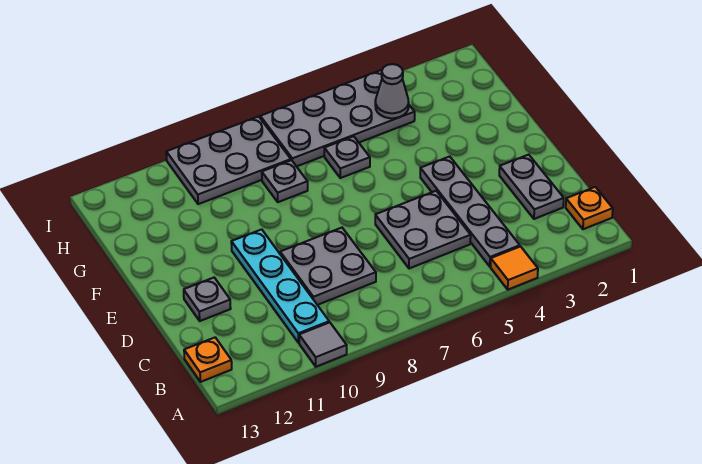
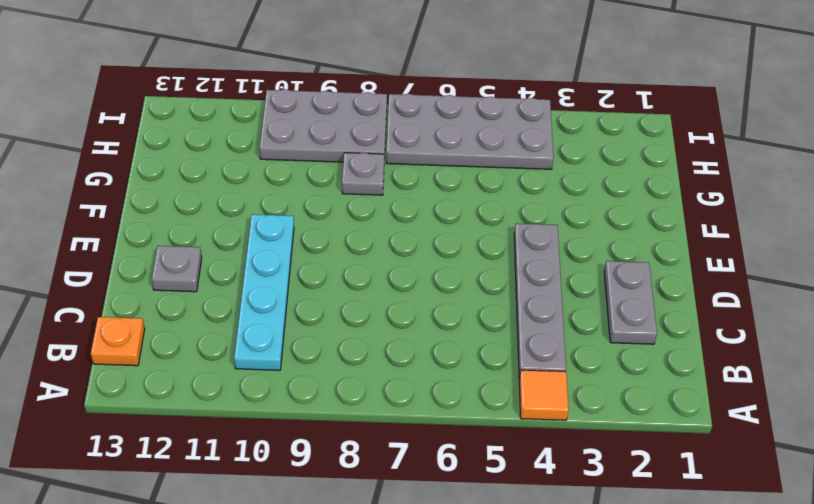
none -> grey tile A10 level 1
none -> orange plate B1 level 1
none -> grey plate C5:D6 level 1

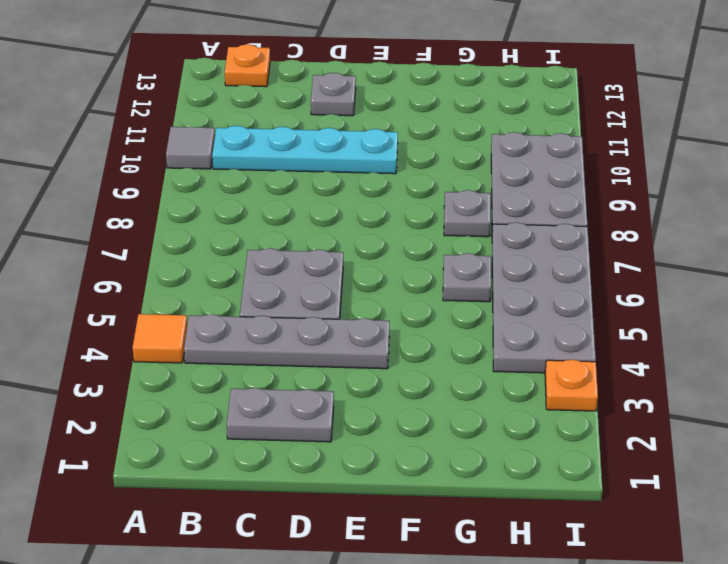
orange plate I3 level 1 -> orange plate B1 level 1
none -> grey plate C8:D9 level 1
none -> grey cone H4 level 2

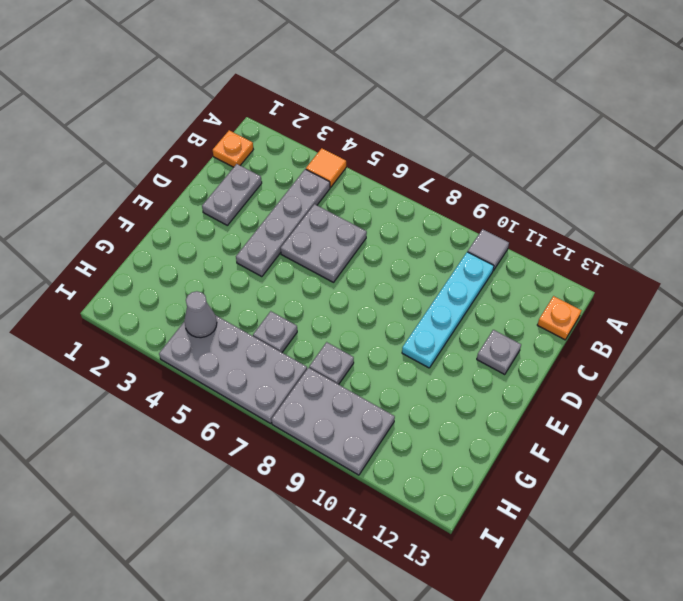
none -> grey plate C8:D9 level 1

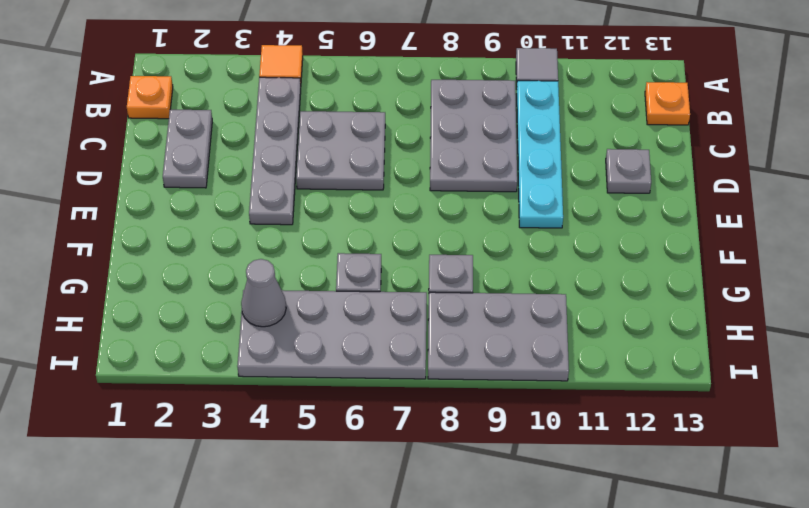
grey plate B8:D9 level 1 -> grey plate C8:D9 level 1

